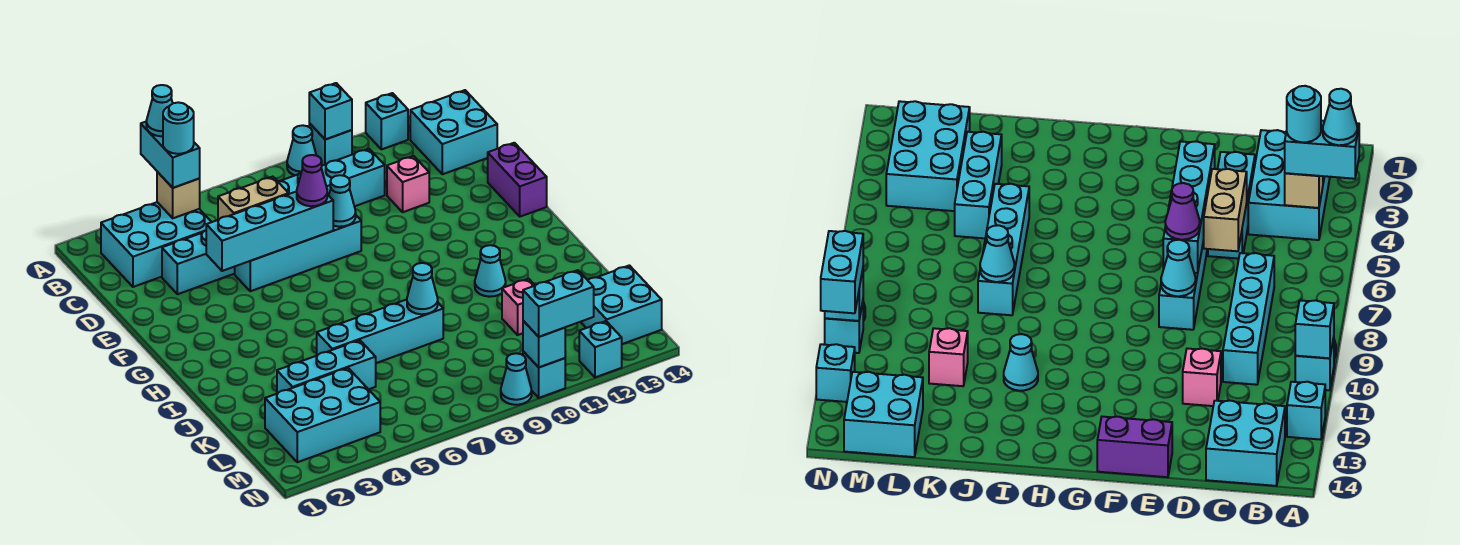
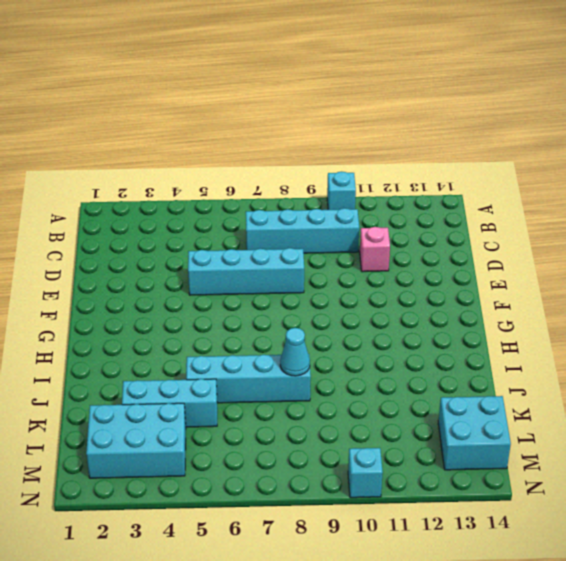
none -> cyan cone A9 level 1
none -> cyan brick A12 level 1
none -> cyan brick B2:C4 level 1
none -> cyan brick B13:C14 level 1

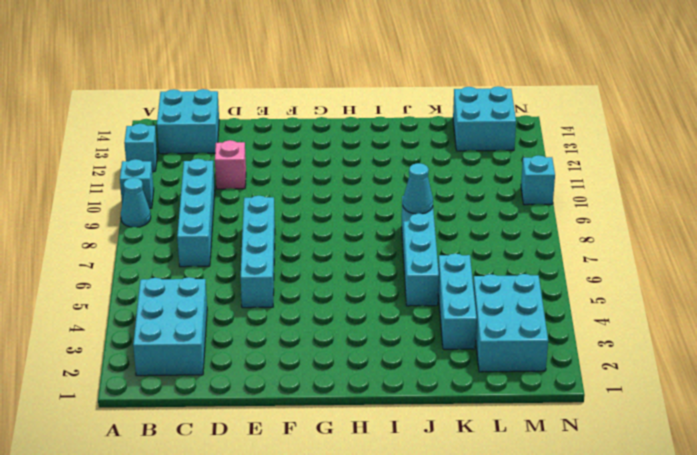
none -> cyan brick D3:D5 level 1
none -> purple brick E14:F14 level 1
none -> cyan cone I11 level 1
none -> pink brick K11 level 1

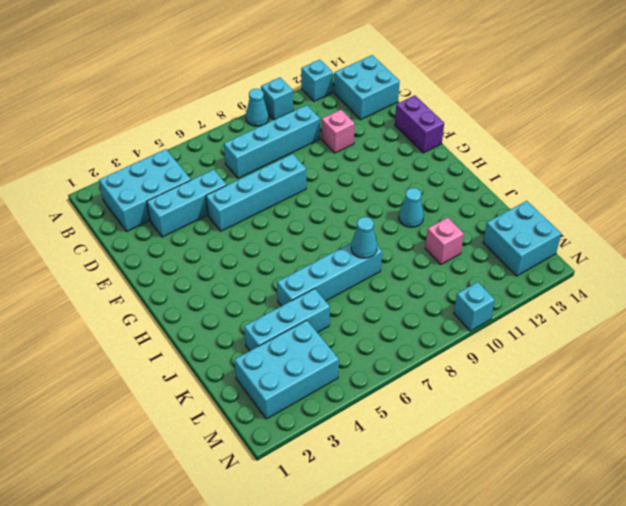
none -> cyan cone N9 level 1
none -> cyan brick N12 level 1
none -> cyan brick A10 level 2
none -> tan brick B4 level 2

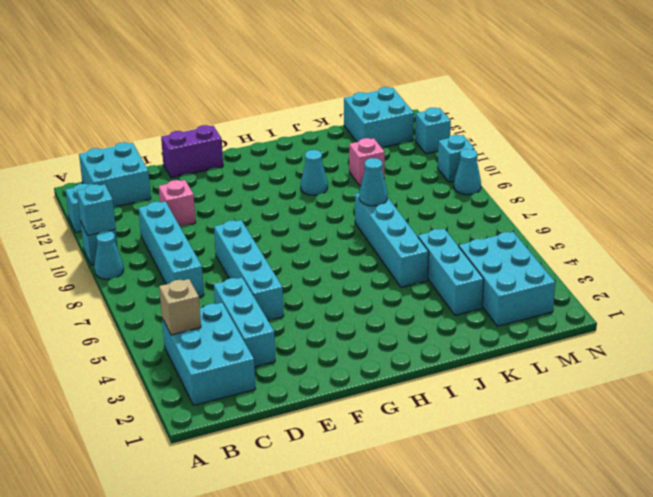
none -> tan brick D5:D6 level 2
none -> cyan brick E4:E7 level 2
none -> cyan cone E8 level 2
none -> cyan brick N10 level 2

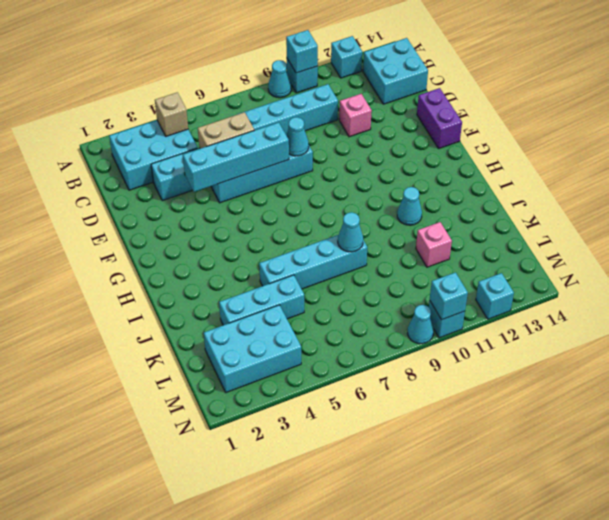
none -> cyan brick L13:M14 level 1
none -> cyan brick A4:B4 level 3
none -> purple cone E7 level 3
none -> cyan brick N10:N11 level 3

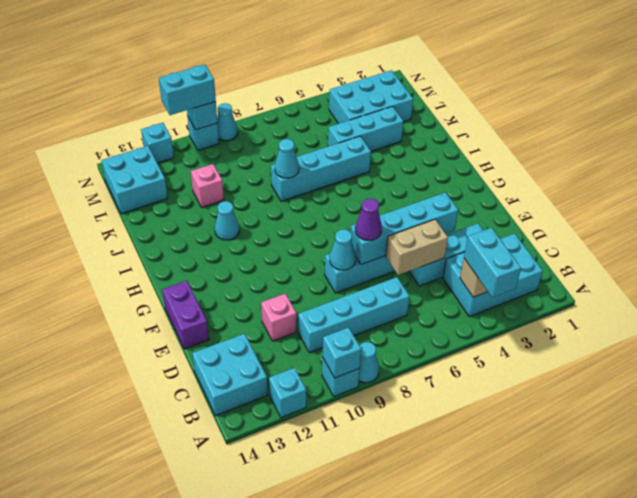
none -> cyan cone A4 level 4
none -> cyan round brick B4 level 4

